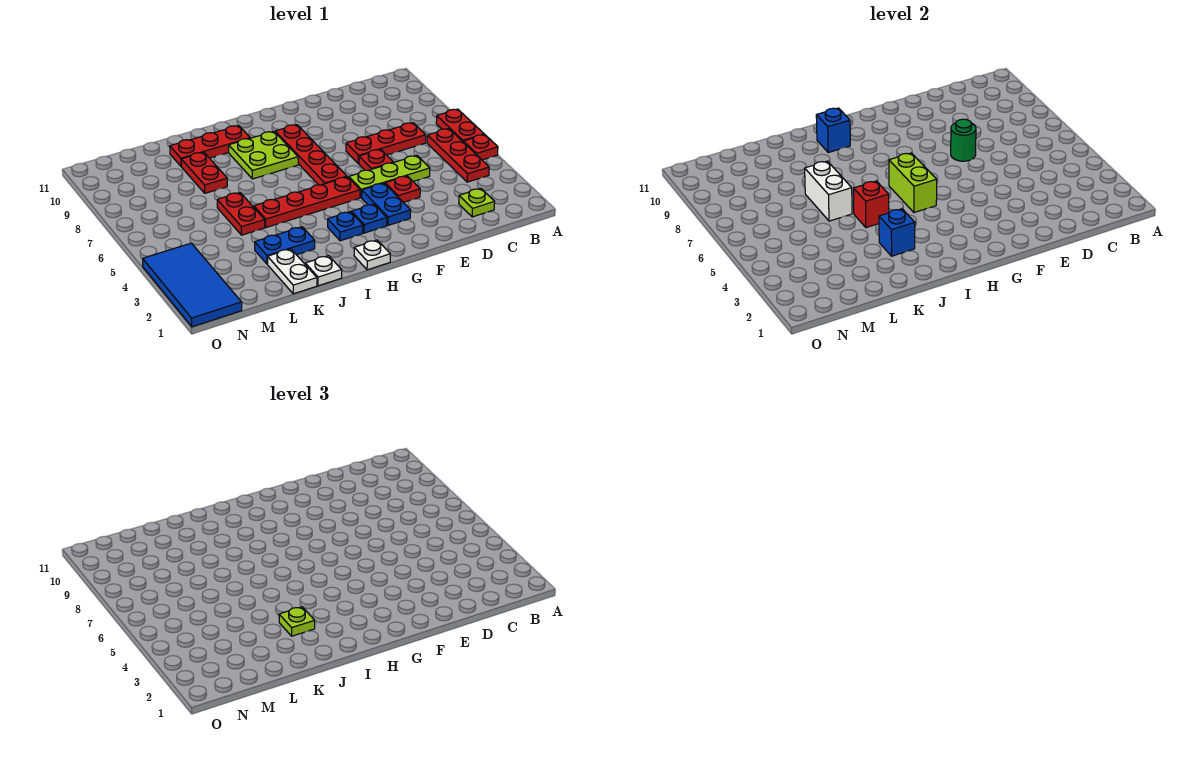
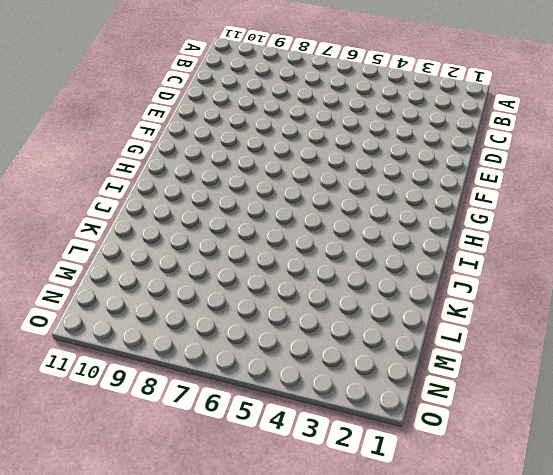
none -> red plate A5 level 1
none -> red plate A6:A7 level 1
none -> red plate B4:B6 level 1

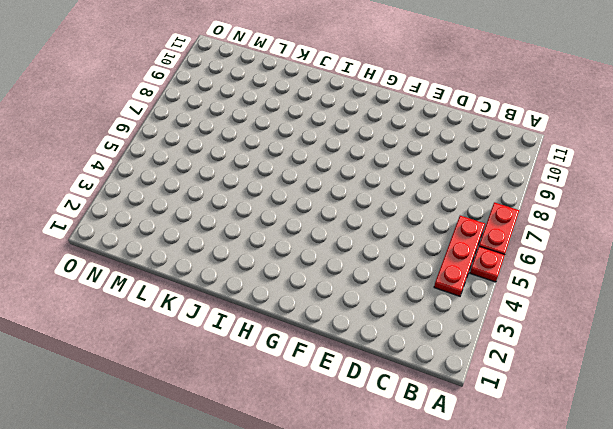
none -> lime plate C2 level 1
none -> red plate C7:E7 level 1
none -> lime plate D5:F5 level 1

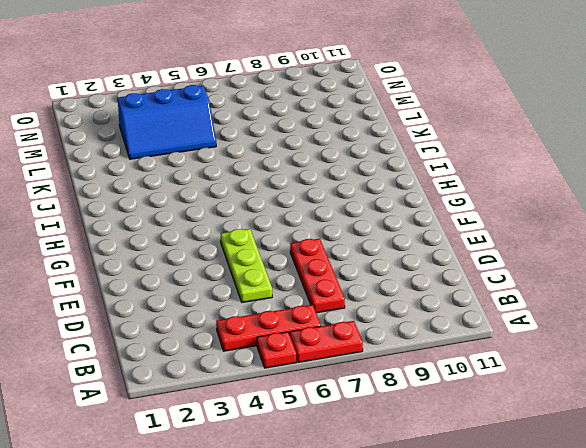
blue slope L3:M5 level 1 top M -> none
none -> lime plate C2 level 1
none -> red plate E4 level 1
none -> red plate E6 level 1

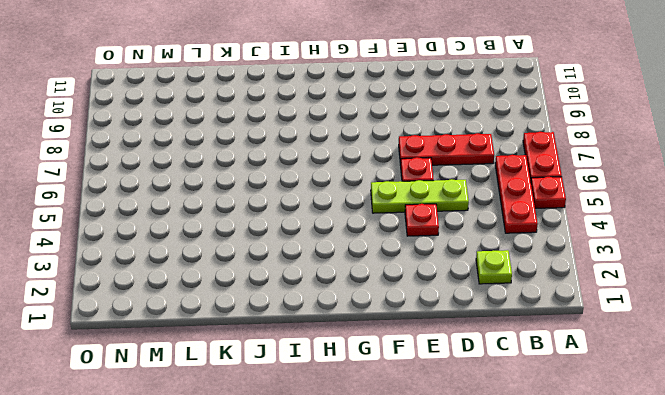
none -> blue plate F3:F4 level 1
none -> blue plate G3 level 1
none -> red plate G5:J5 level 1

